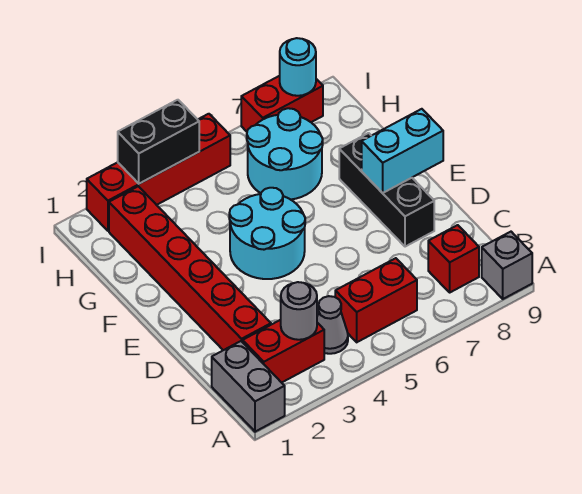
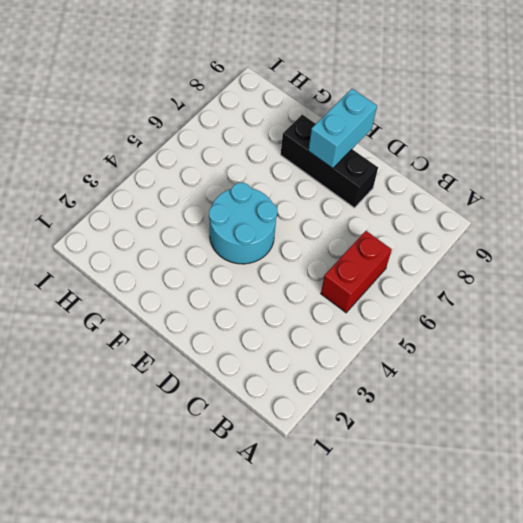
none -> grey brick A1:B1 level 1
none -> grey brick A9 level 1
none -> red brick B2:B3 level 1

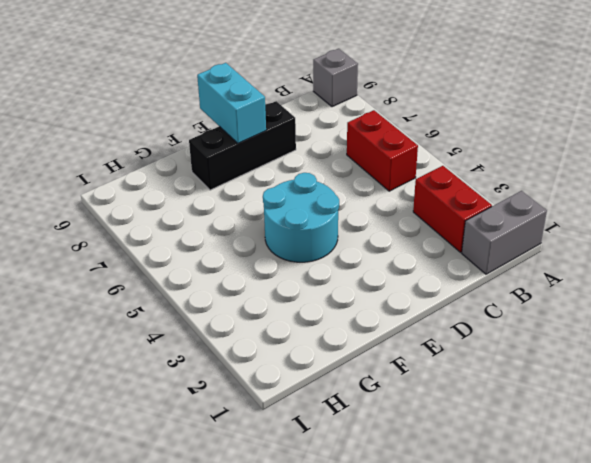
none -> grey cone B4 level 1
none -> red brick B8 level 1
none -> red brick C2:H2 level 1

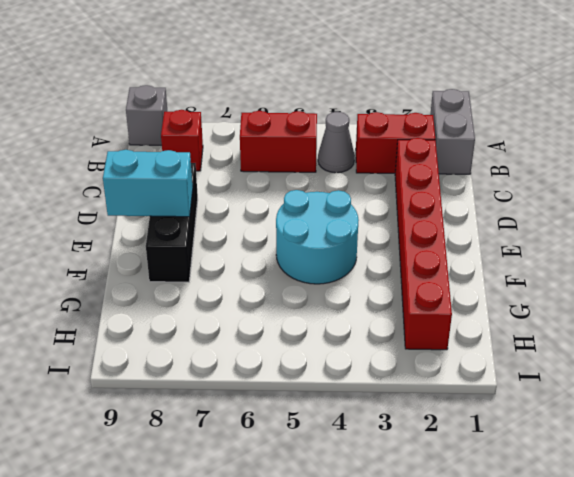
none -> cyan round brick G6:H7 level 1
none -> red brick I2:I5 level 1
none -> red brick I7:I8 level 1

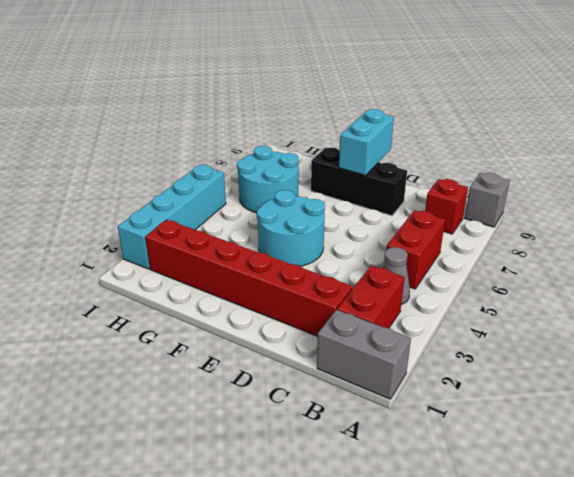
cyan brick I2:I5 level 1 -> red brick I2:I5 level 1
none -> red brick I7:I8 level 1
none -> grey round brick B3 level 2
none -> black brick I3:I4 level 2

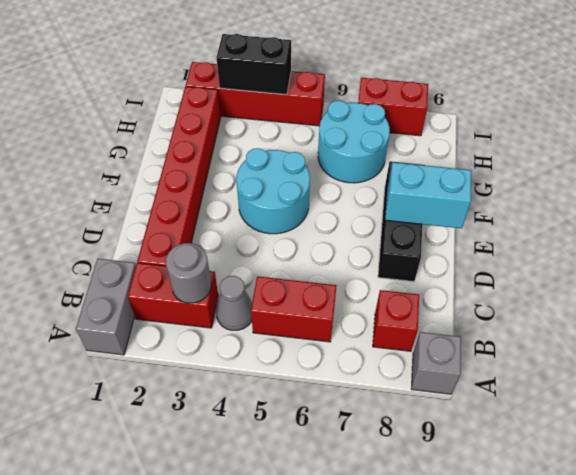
none -> cyan round brick I8 level 2

